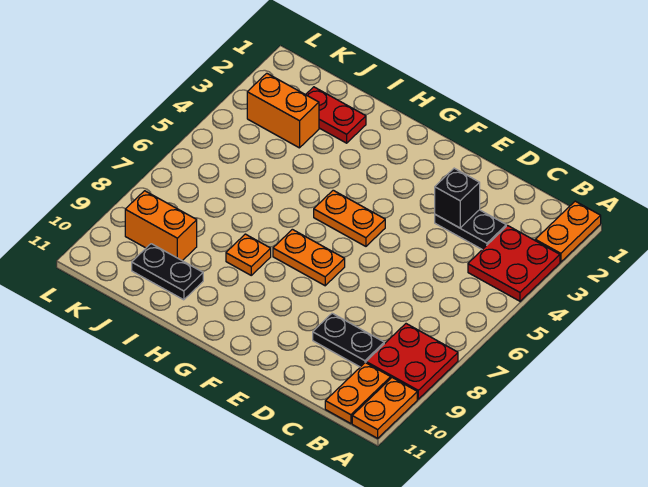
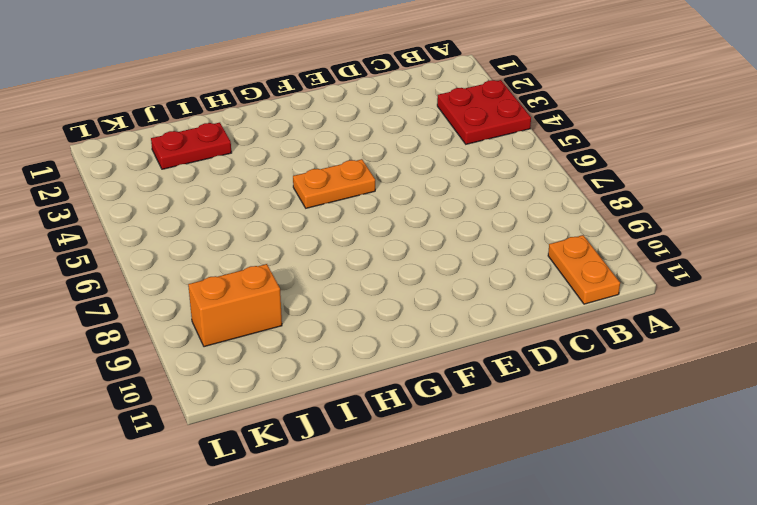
none -> orange plate A1:A2 level 1
none -> red plate A8:B9 level 1
none -> orange plate A10:A11 level 1

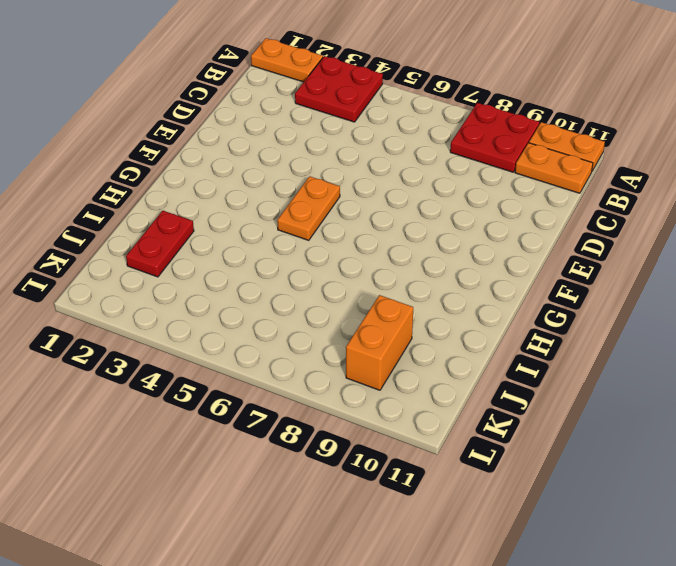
none -> black plate C3:D3 level 1
none -> black plate C9:D9 level 1
none -> orange plate F7:G7 level 1

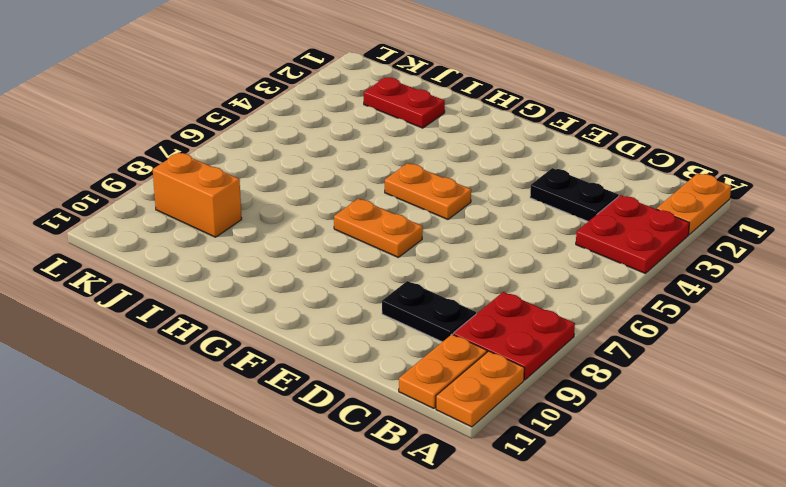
none -> orange plate H8 level 1
none -> black plate I10:J10 level 1
none -> orange brick J3:K3 level 1

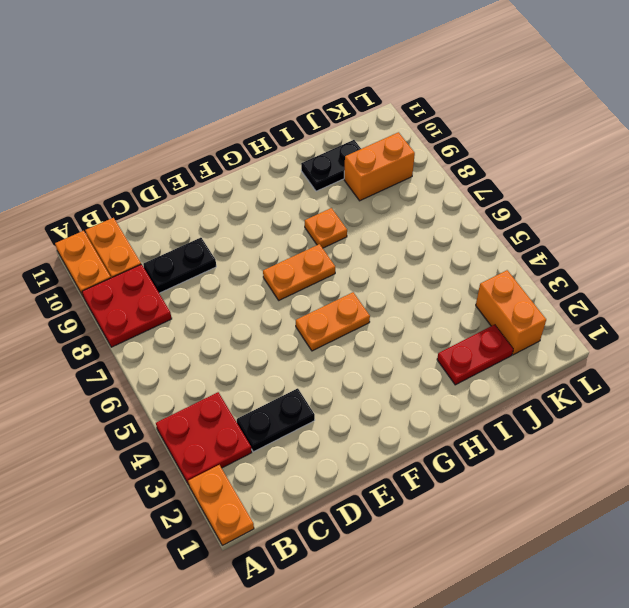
orange brick K2:K3 level 1 -> orange brick J3:K3 level 1
none -> black brick D3 level 2

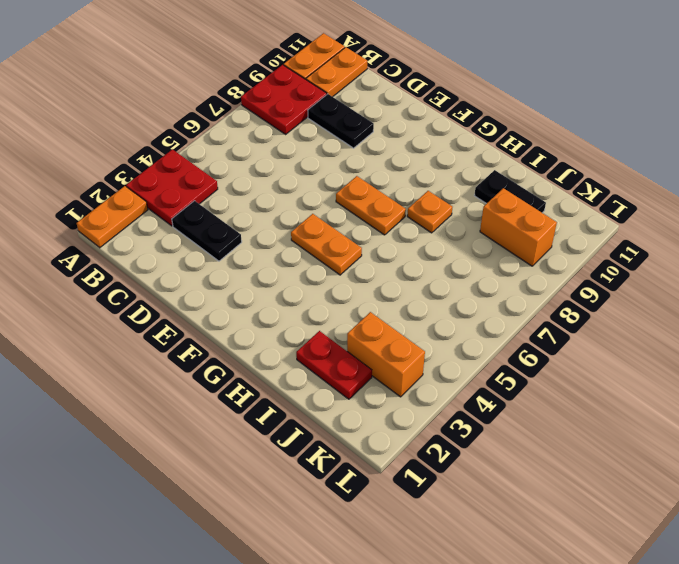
none -> black brick D3 level 2

